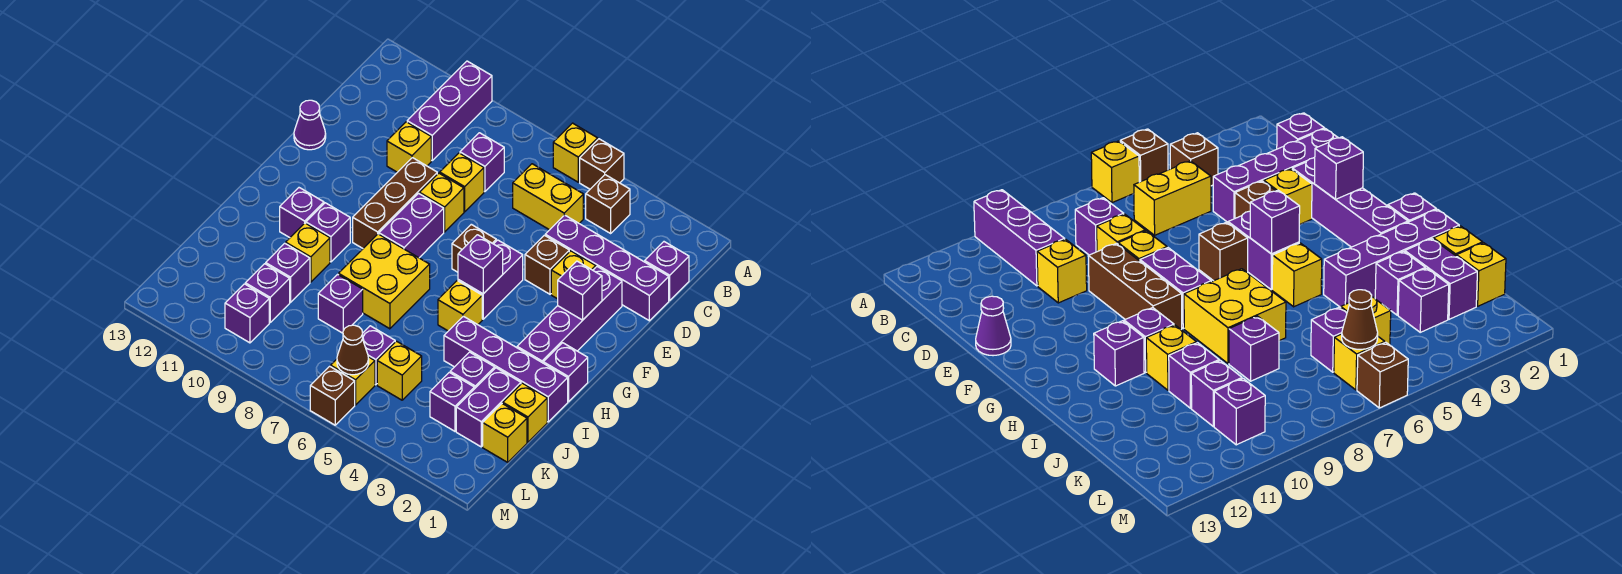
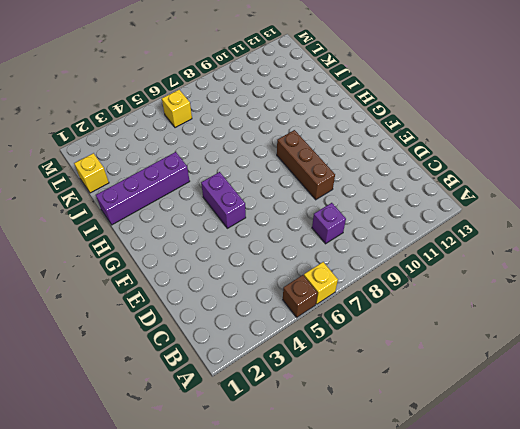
none -> purple brick A10:C10 level 1
none -> brown brick B4 level 1
none -> purple brick C1 level 1
none -> yellow brick C5:C6 level 1

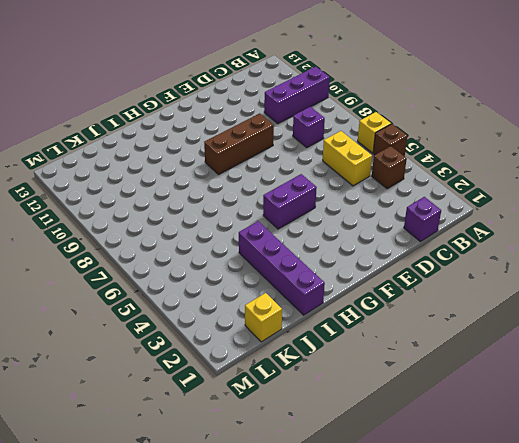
none -> purple brick D1:D4 level 1
none -> yellow brick D8 level 1
none -> yellow brick D10 level 1
none -> purple brick E2:H2 level 1

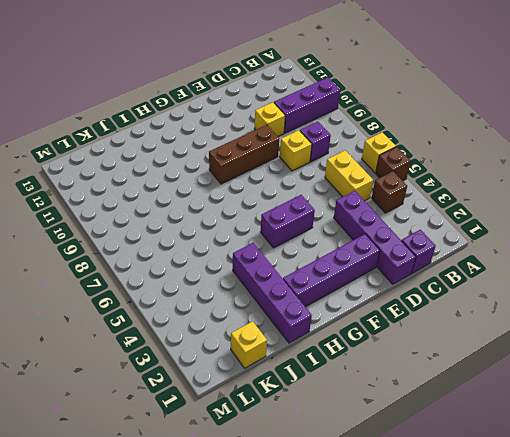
none -> yellow brick E3 level 1
none -> brown brick E4 level 1
none -> yellow brick E8 level 1
none -> purple cone E13 level 1

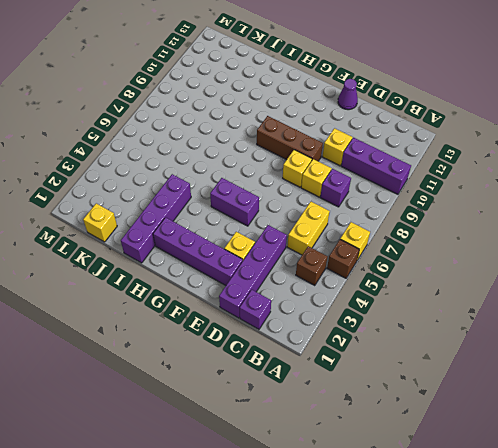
none -> brown brick E4 level 1
none -> brown brick F6 level 1
none -> purple brick F8:G8 level 1
none -> purple brick H1 level 1

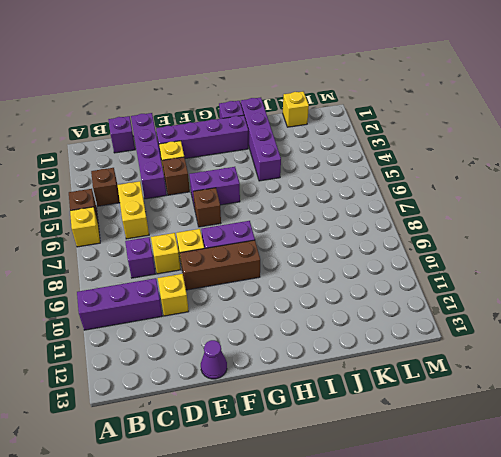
none -> yellow brick H5 level 1
none -> yellow brick H7:I8 level 1
none -> purple brick H10 level 1
none -> purple brick H11 level 1

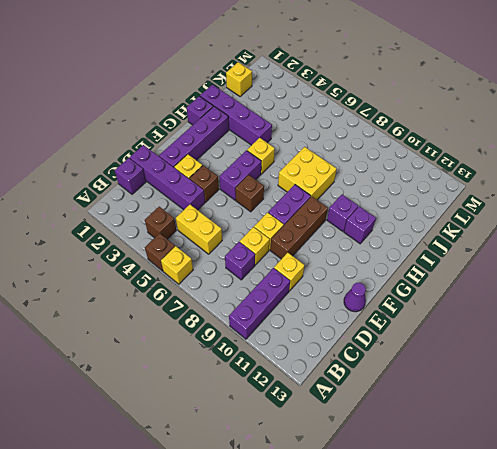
none -> yellow brick I10 level 1
none -> yellow brick J1 level 1
none -> purple brick J2:K2 level 1
none -> purple brick J3 level 1

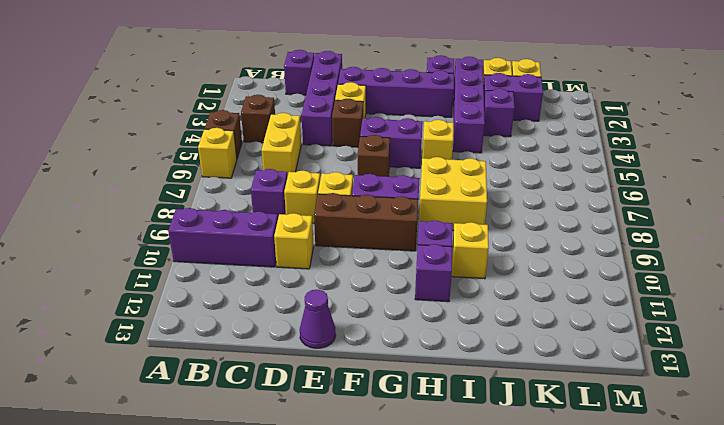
none -> purple brick J8 level 1
none -> purple brick J10 level 1
none -> purple brick K3 level 1
none -> yellow brick K5 level 1

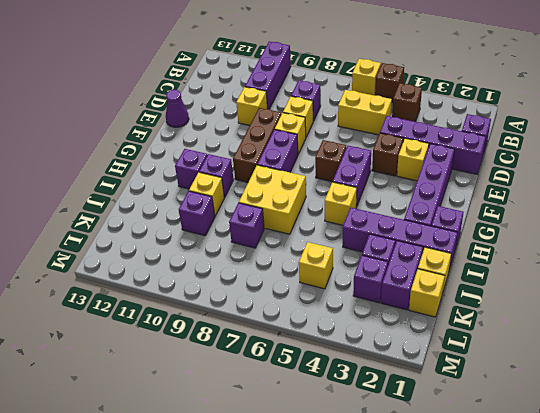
none -> purple brick K6 level 1
none -> purple brick K10 level 1
none -> yellow brick L6 level 1
none -> purple brick L10 level 1

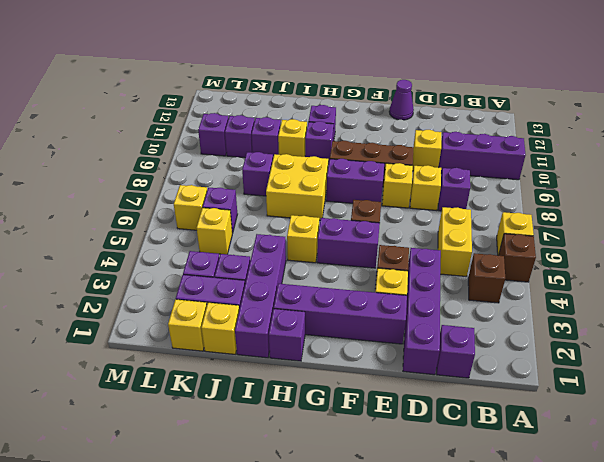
none -> brown brick M6 level 1
none -> purple brick F2 level 2
none -> purple brick G5 level 2
none -> brown cone L6 level 2

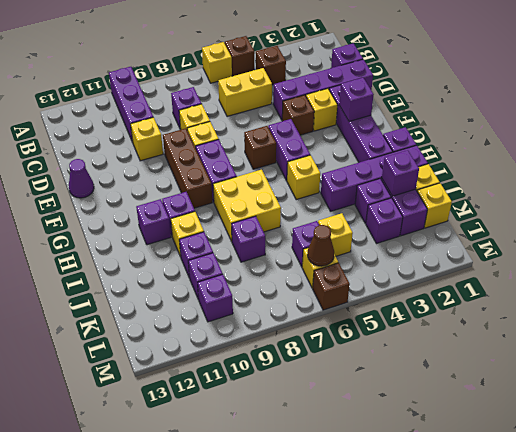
purple brick J2 level 2 -> purple brick G5 level 2

